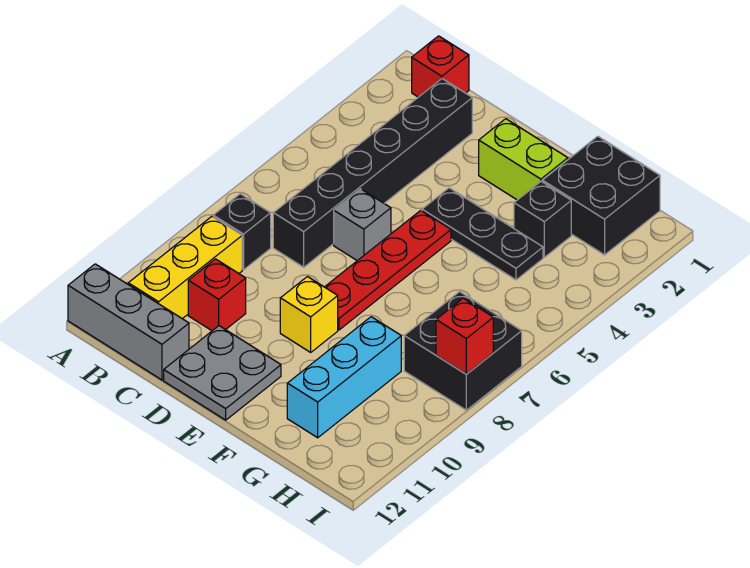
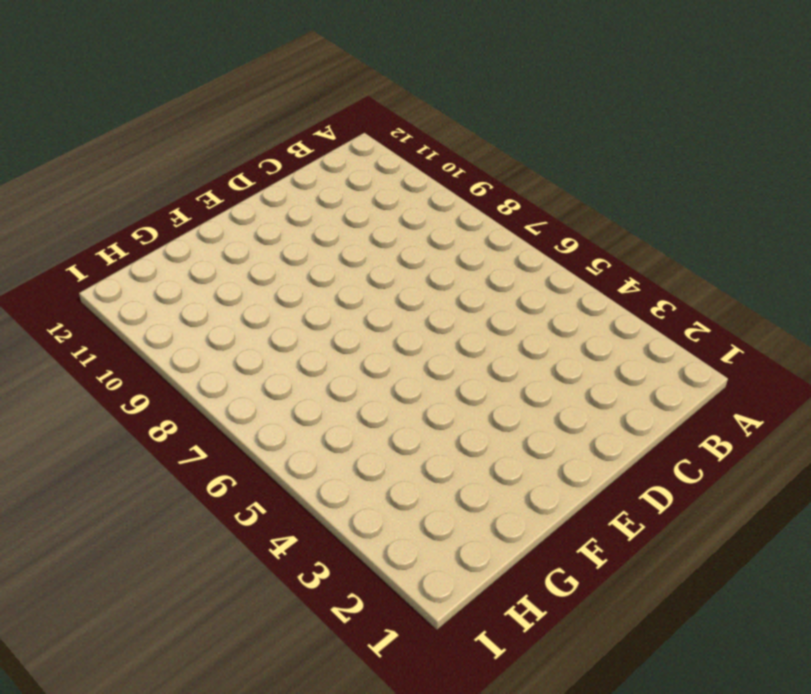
none -> grey brick A12:C12 level 1
none -> red brick B1 level 1
none -> black brick B8 level 1

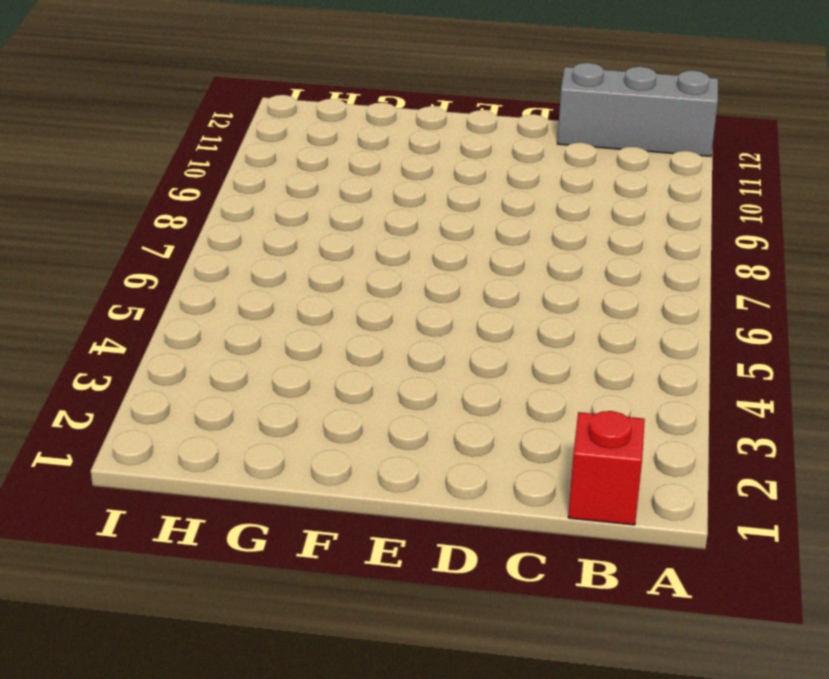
none -> black brick B8 level 1
none -> yellow brick B9:B11 level 1
none -> black brick C2:C7 level 1

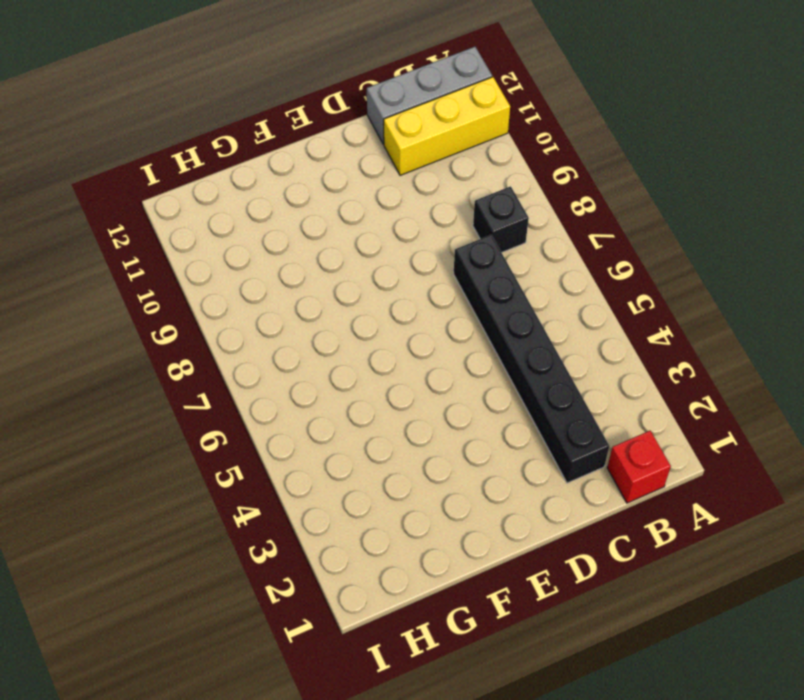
yellow brick A11:C11 level 1 -> yellow brick B9:B11 level 1
none -> red brick C10 level 1
none -> grey brick D6 level 1
none -> grey plate D11:E12 level 1

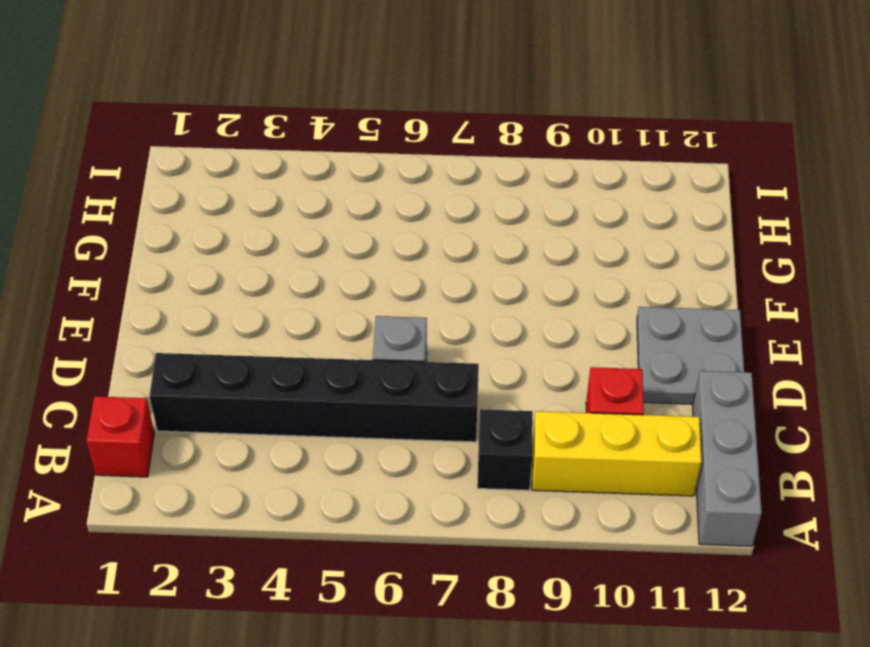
none -> lime brick E2:F2 level 1
none -> black plate E4:G4 level 1
none -> red plate E5:E8 level 1

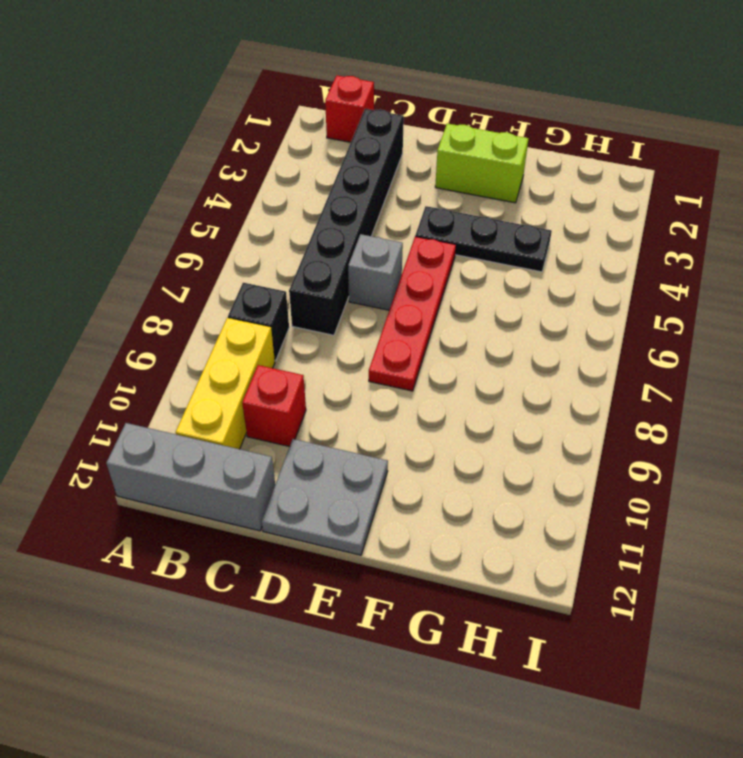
none -> yellow brick E9 level 1
none -> black brick G1:H2 level 1
none -> black brick G3 level 1

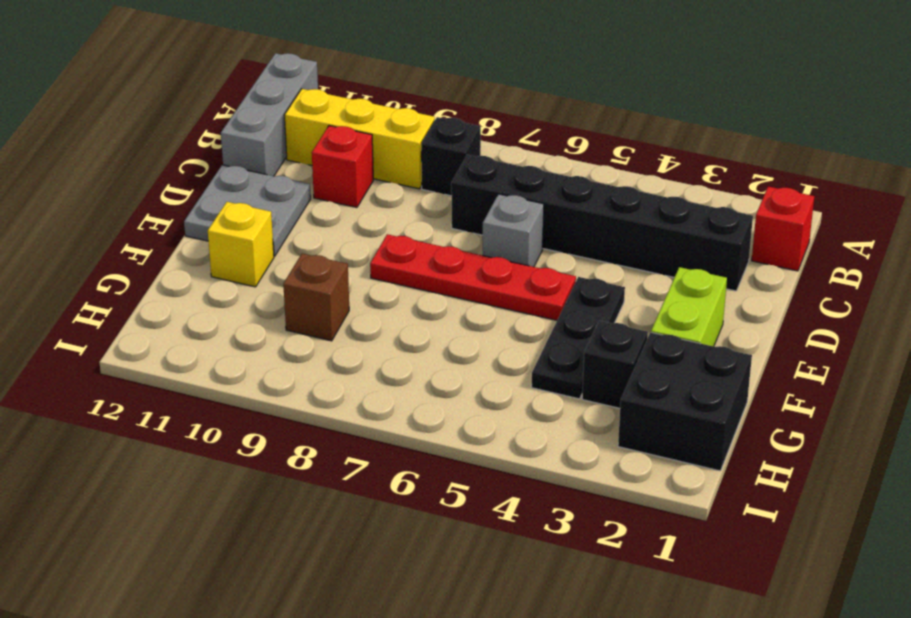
yellow brick F11 level 1 -> yellow brick E9 level 1
brown brick G9 level 1 -> cyan brick G9:G11 level 1
none -> black brick H7:I8 level 1
none -> red brick I8 level 2

